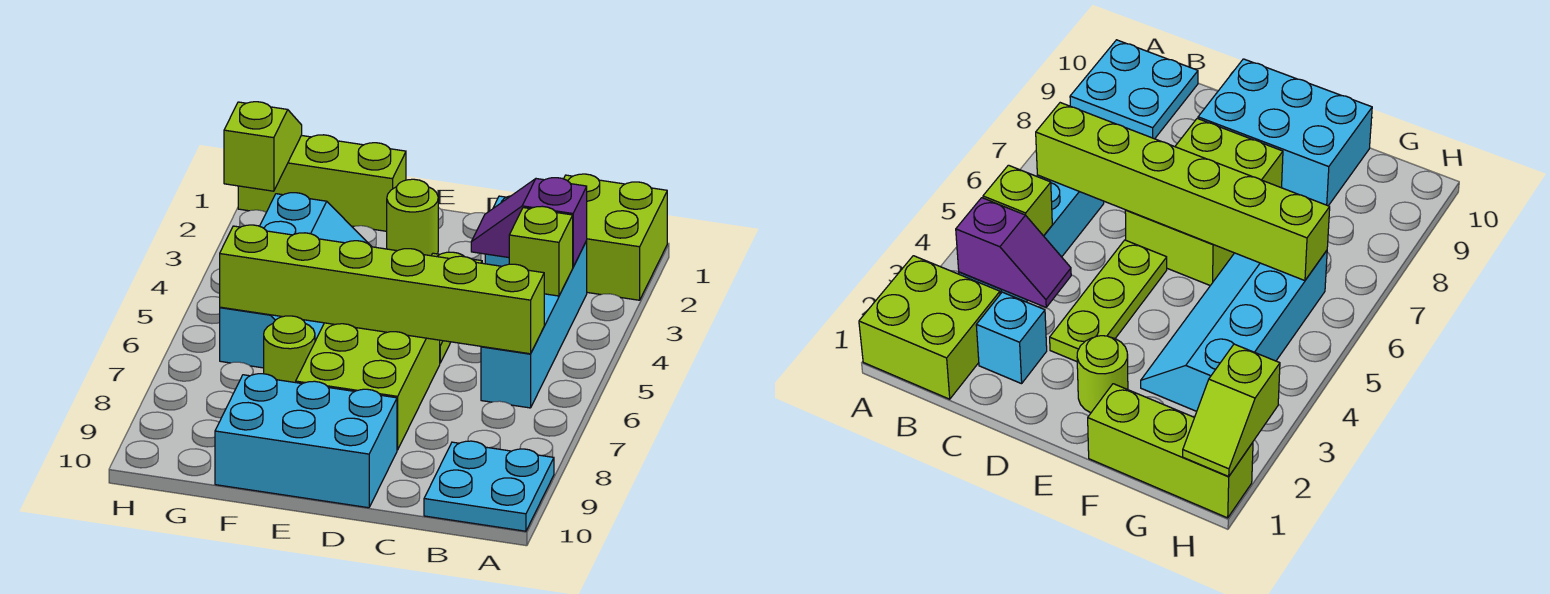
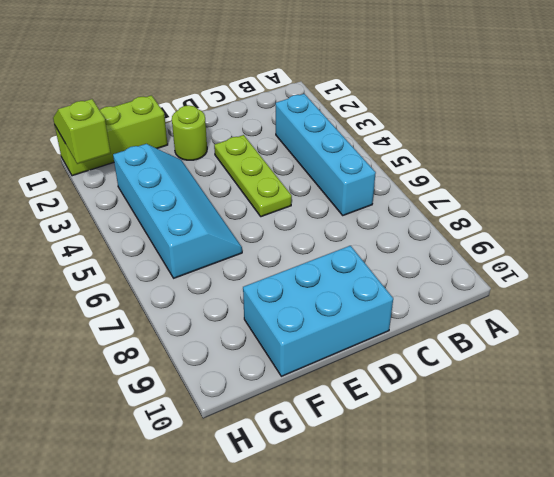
none -> lime brick A1:B2 level 1
none -> cyan plate A9:B10 level 1
none -> cyan brick C2 level 1

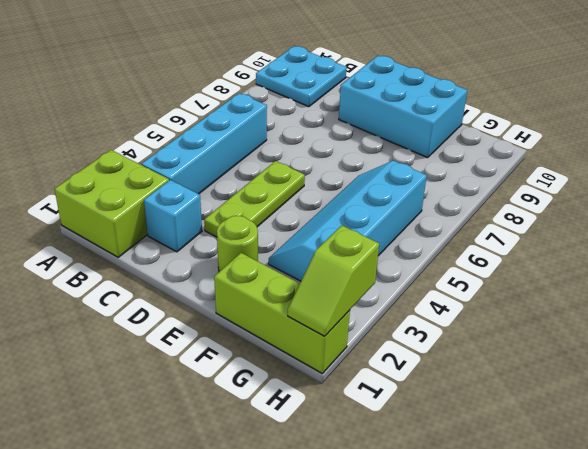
none -> lime brick D6:E8 level 1
none -> lime round brick F7 level 1
none -> purple slope B3:C3 level 2 top B

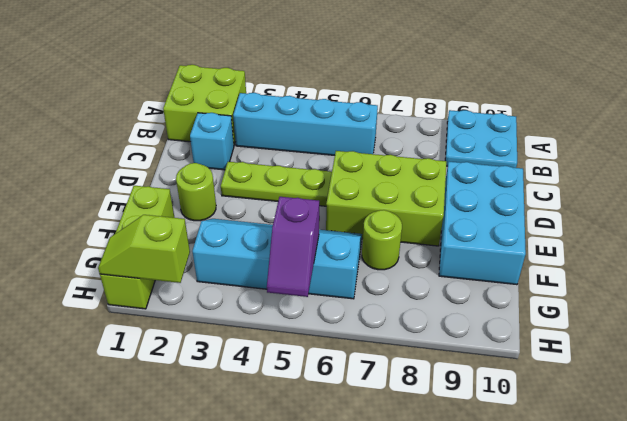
purple slope G5:H5 level 2 top G -> purple slope B3:C3 level 2 top B
none -> lime brick B4 level 2
none -> lime brick B6:G6 level 2

